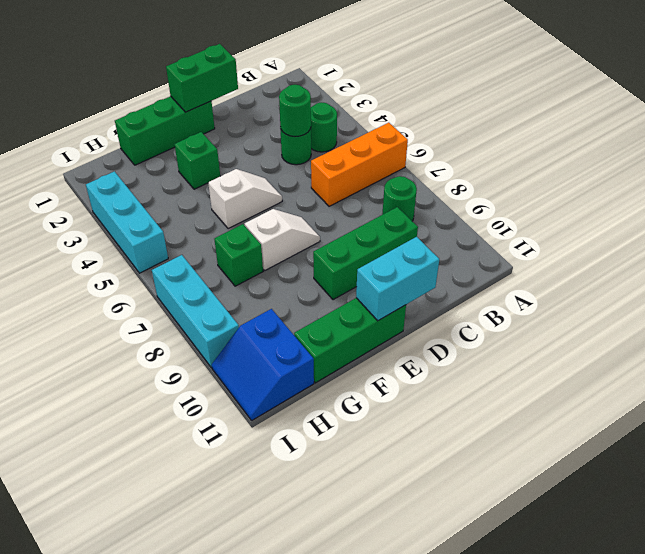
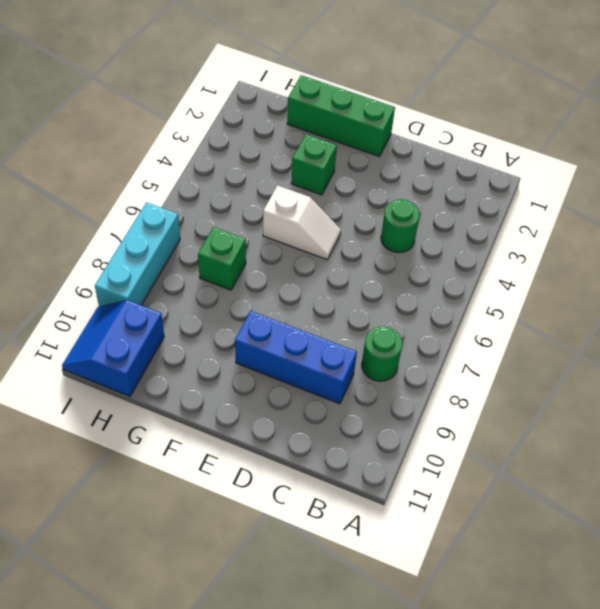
blue brick C9:E9 level 1 -> green brick C9:E9 level 1
none -> orange brick A6:C6 level 1
none -> green round brick B4 level 1
none -> white slope E7:F7 level 1 top F

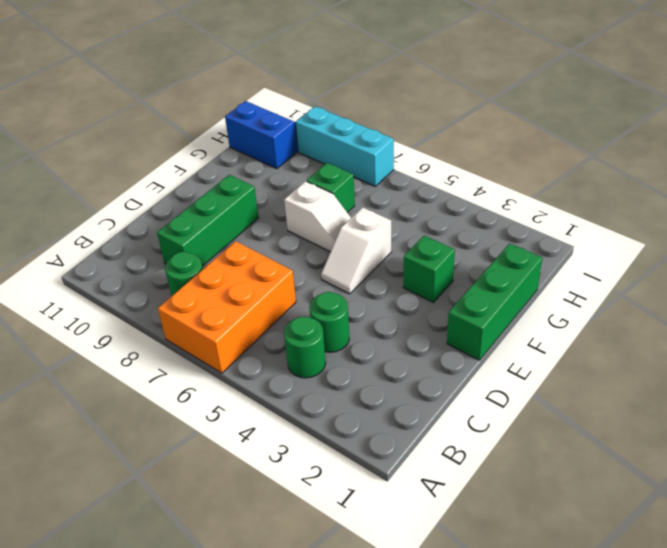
orange brick A6:C7 level 1 -> orange brick A6:C6 level 1
white slope F6:F7 level 1 top 7 -> white slope E7:F7 level 1 top F
none -> green brick E11:G11 level 1
none -> cyan brick I3:I5 level 1
none -> green round brick C4 level 2

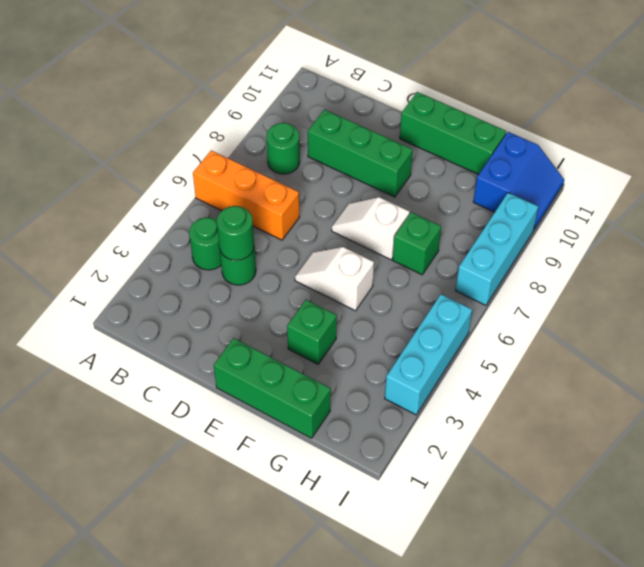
none -> green brick D1:E1 level 2
none -> cyan brick D11:E11 level 2

